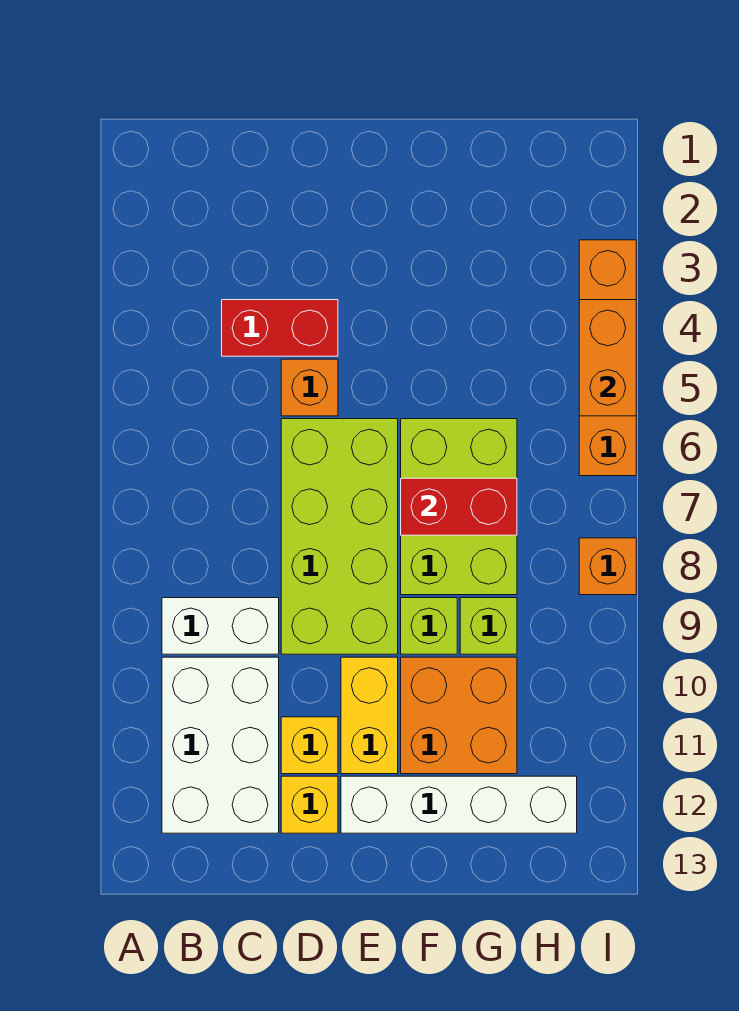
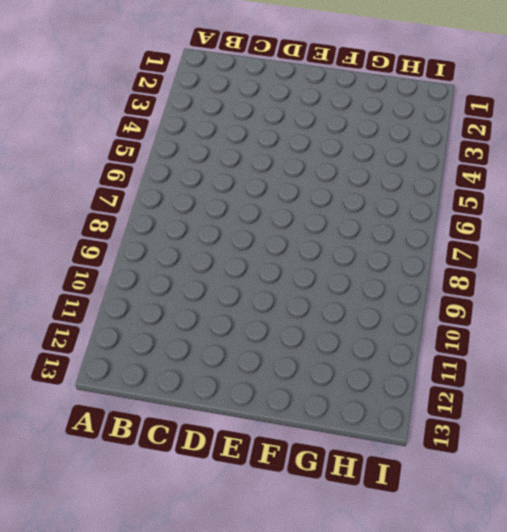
none -> white brick B9:C9 level 1
none -> white brick B10:C12 level 1
none -> red brick C4:D4 level 1

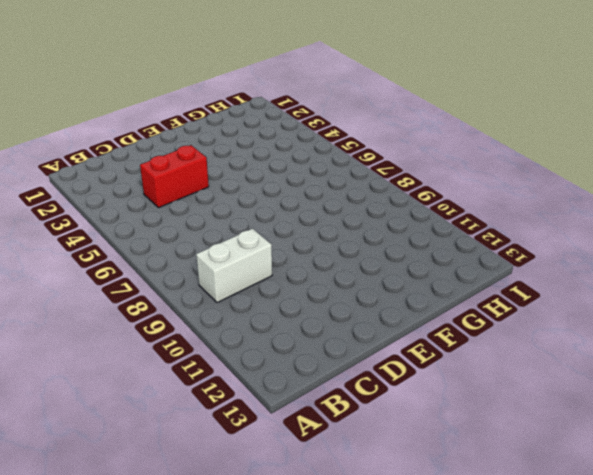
none -> white brick B10:C12 level 1
none -> orange brick D5 level 1
none -> lime brick D6:E9 level 1

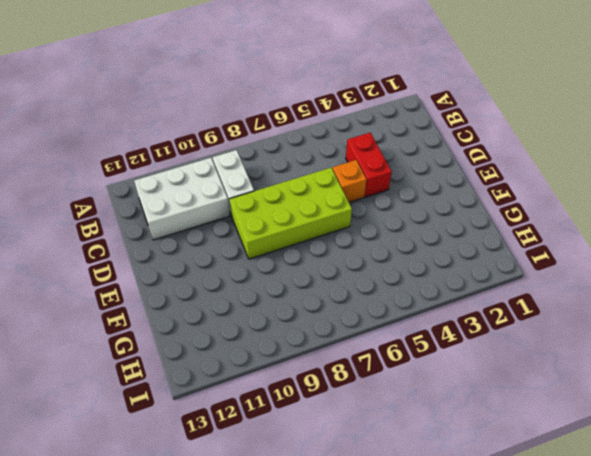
none -> yellow brick D11 level 1
none -> yellow brick D12 level 1
none -> yellow brick E10:E11 level 1

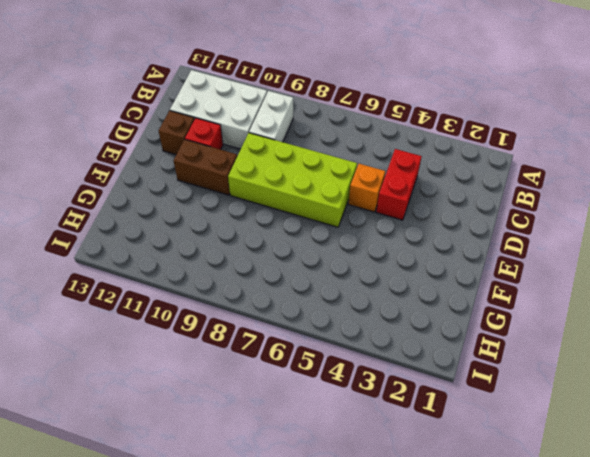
red brick D11 level 1 -> yellow brick D11 level 1
brown brick D12 level 1 -> yellow brick D12 level 1
brown brick E10:E11 level 1 -> yellow brick E10:E11 level 1
none -> white brick E12:H12 level 1
none -> lime brick F6:G8 level 1
none -> lime brick F9 level 1

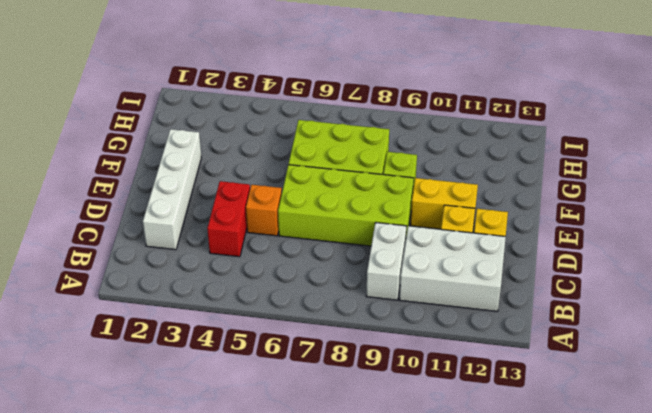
white brick C2:F2 level 1 -> white brick E12:H12 level 1
none -> orange brick F10:G11 level 1
none -> lime brick G9 level 1
none -> orange brick I3:I6 level 1

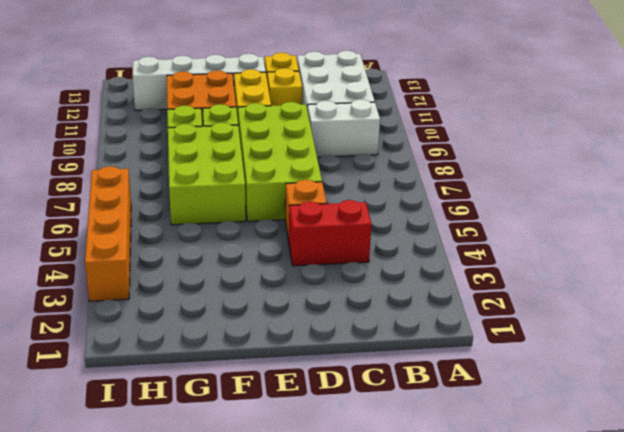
none -> orange brick I8 level 1
none -> red brick F7:G7 level 2
none -> orange brick I4:I5 level 2

